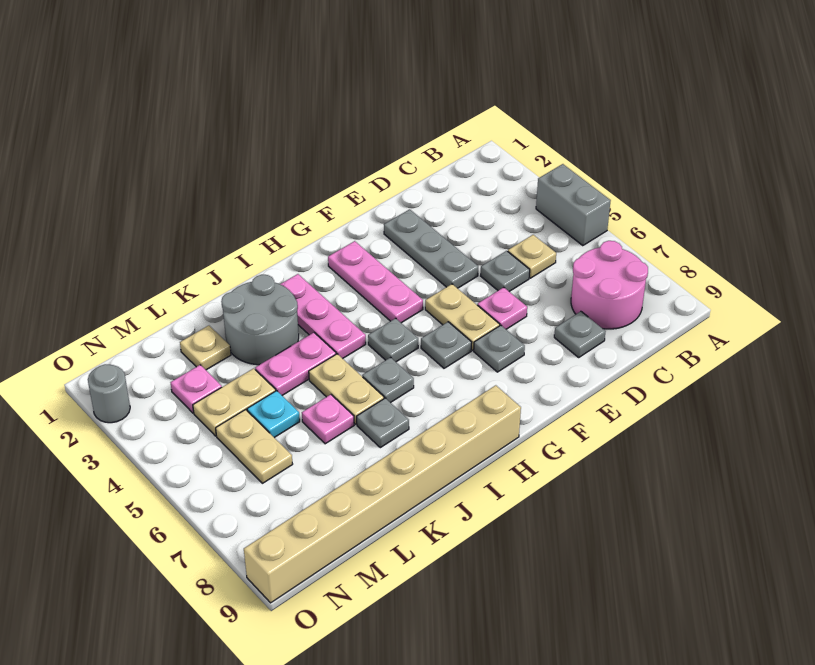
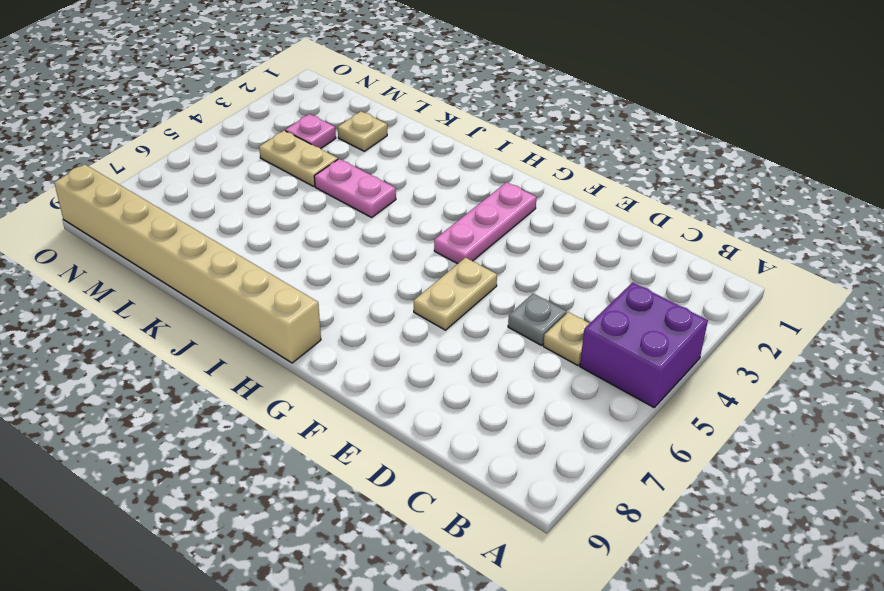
purple brick A4:B5 level 1 -> grey brick A4:A5 level 1
none -> pink round brick B7:C8 level 1
none -> grey plate D8 level 1
none -> grey plate E2:E4 level 1

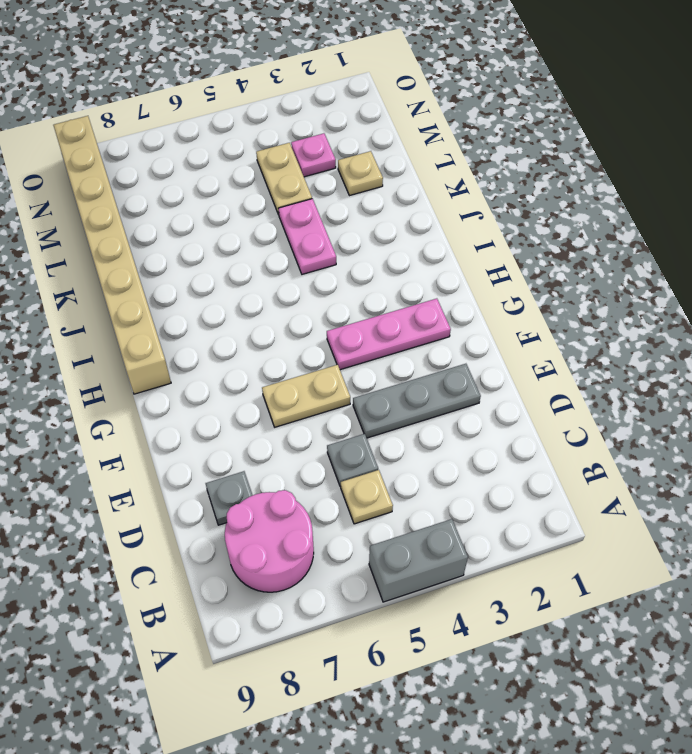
none -> pink plate E6 level 1
none -> grey plate F7 level 1
none -> grey plate G6 level 1

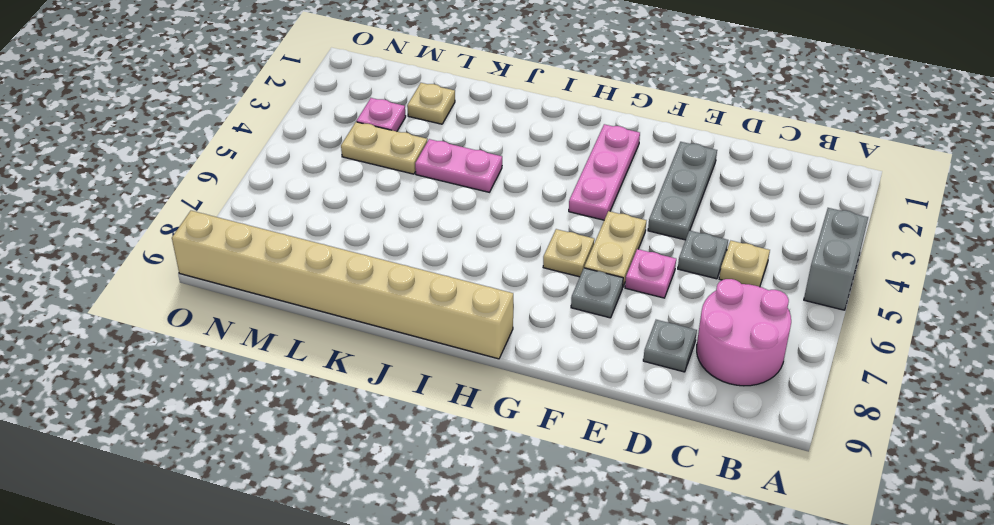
tan plate G6 level 1 -> grey plate G6 level 1
none -> grey plate H5 level 1
none -> pink plate I2:I4 level 1
none -> grey plate I6 level 1

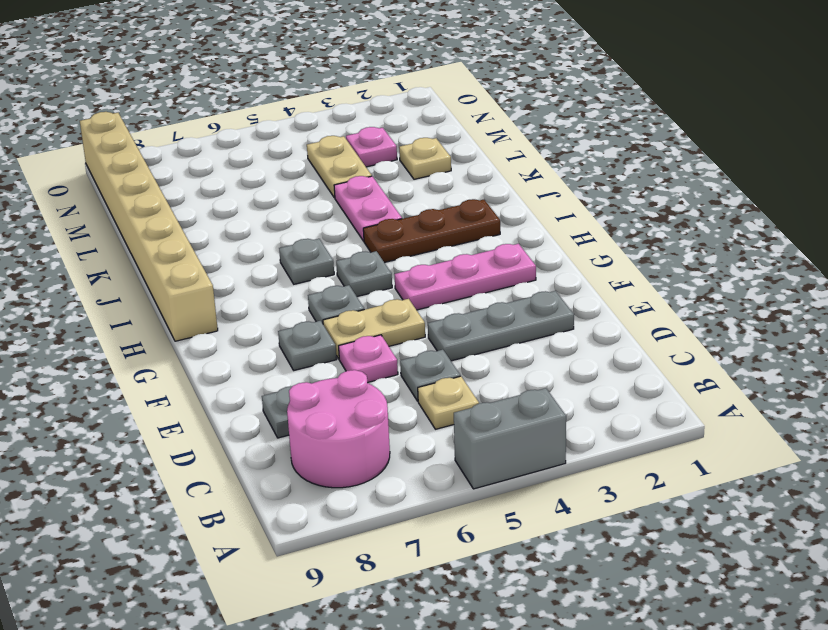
brown plate I2:I4 level 1 -> pink plate I2:I4 level 1
none -> grey round brick J2:K3 level 1
none -> tan plate J5:J6 level 1
none -> grey plate J7 level 1

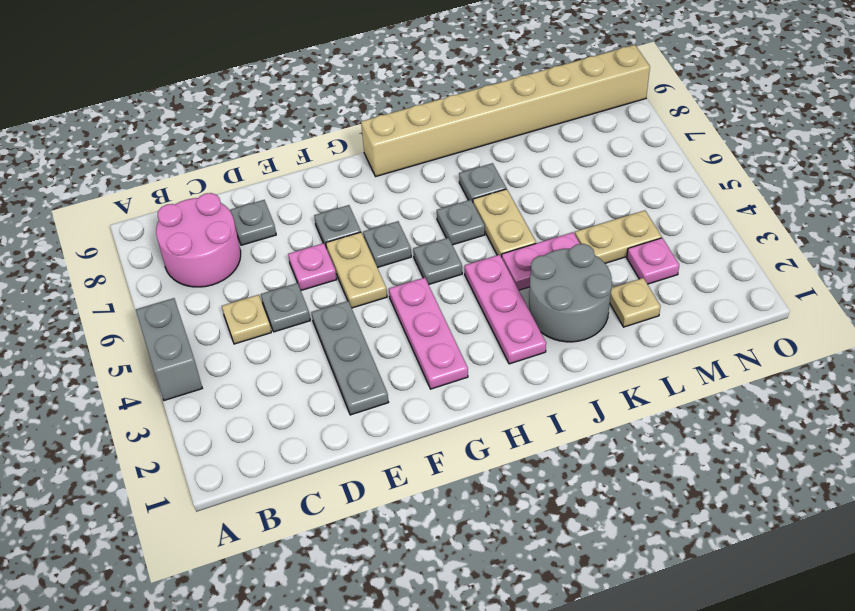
none -> pink plate K6 level 1
none -> cyan plate L5 level 1
none -> tan plate M5:M6 level 1

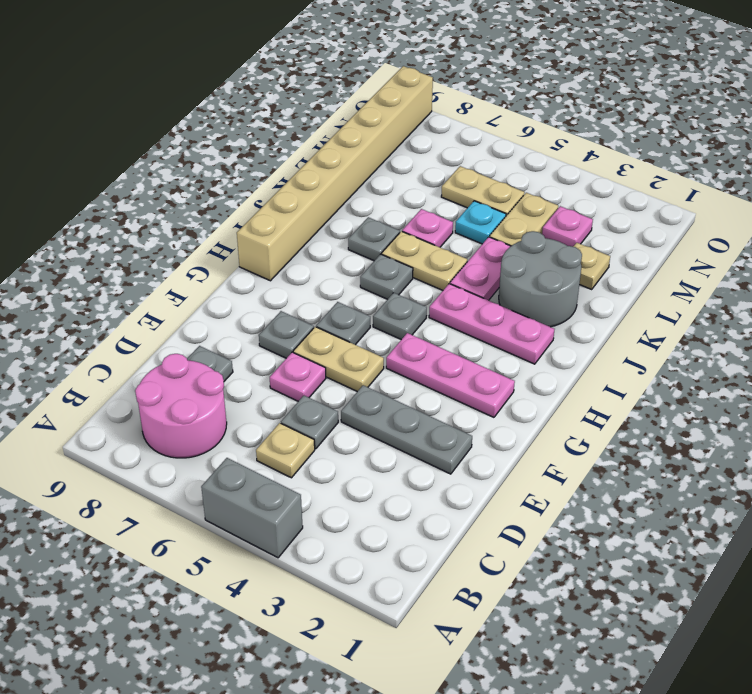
none -> grey round brick O2 level 1

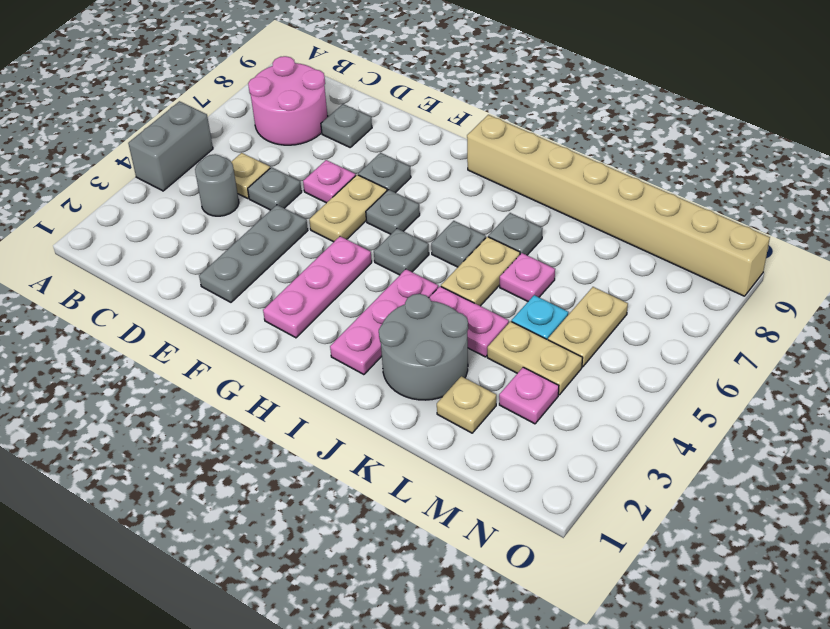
grey round brick C4 level 1 -> grey round brick O2 level 1

